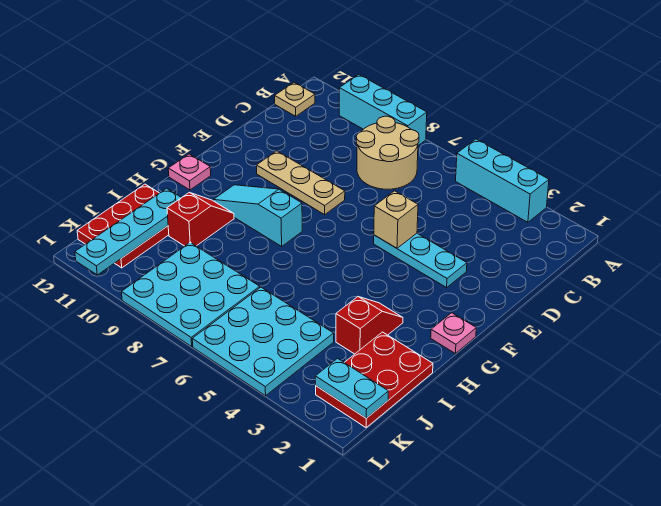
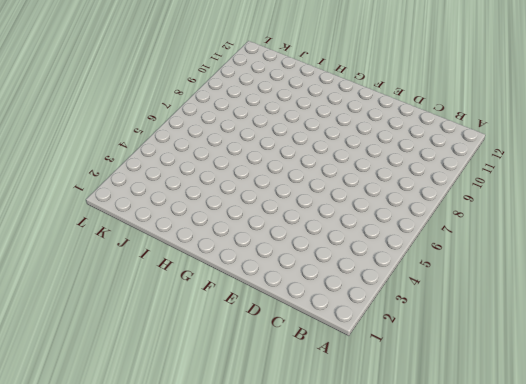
none -> cyan brick A3:A5 level 1
none -> cyan brick A8:A10 level 1
none -> tan round brick B7:C8 level 1

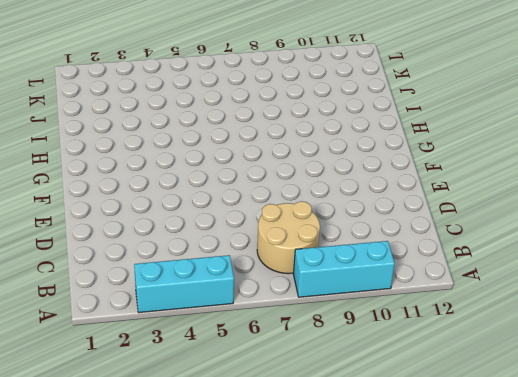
none -> tan plate B12 level 1
none -> cyan plate E3:E5 level 1
none -> tan plate E8:E10 level 1

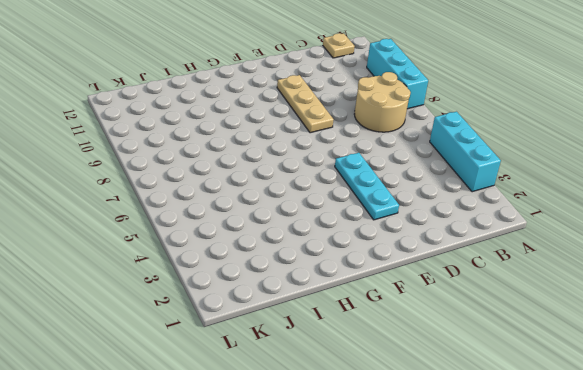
none -> pink plate G1 level 1
none -> cyan slope G8:G10 level 1 top 8
none -> pink plate G12 level 1

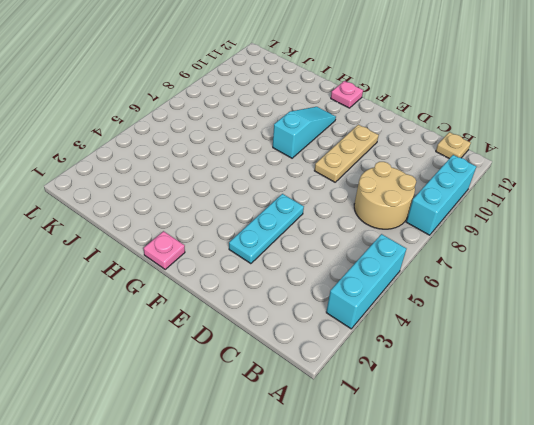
none -> red slope H3:I3 level 1 top I
none -> red slope H10:I10 level 1 top I
none -> red plate I1:K2 level 1

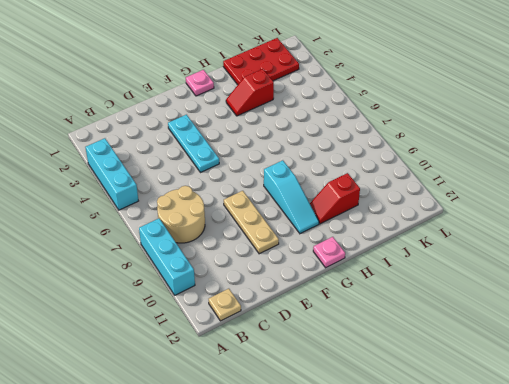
none -> red plate I11:K12 level 1
none -> cyan plate J4:L6 level 1
none -> cyan plate J7:L9 level 1

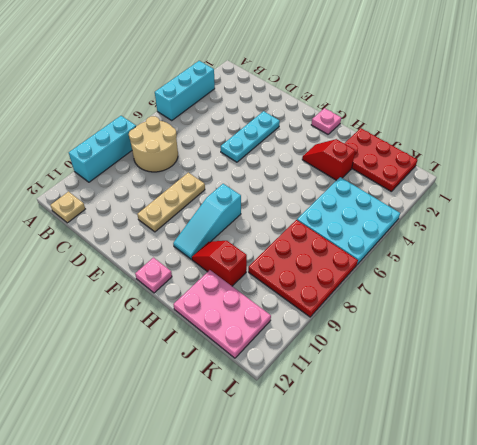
pink plate I11:K12 level 1 -> red plate I11:K12 level 1
red plate J7:L9 level 1 -> cyan plate J7:L9 level 1
none -> tan brick E5 level 2
none -> cyan plate I11:L11 level 2
none -> cyan plate K1:K2 level 2

